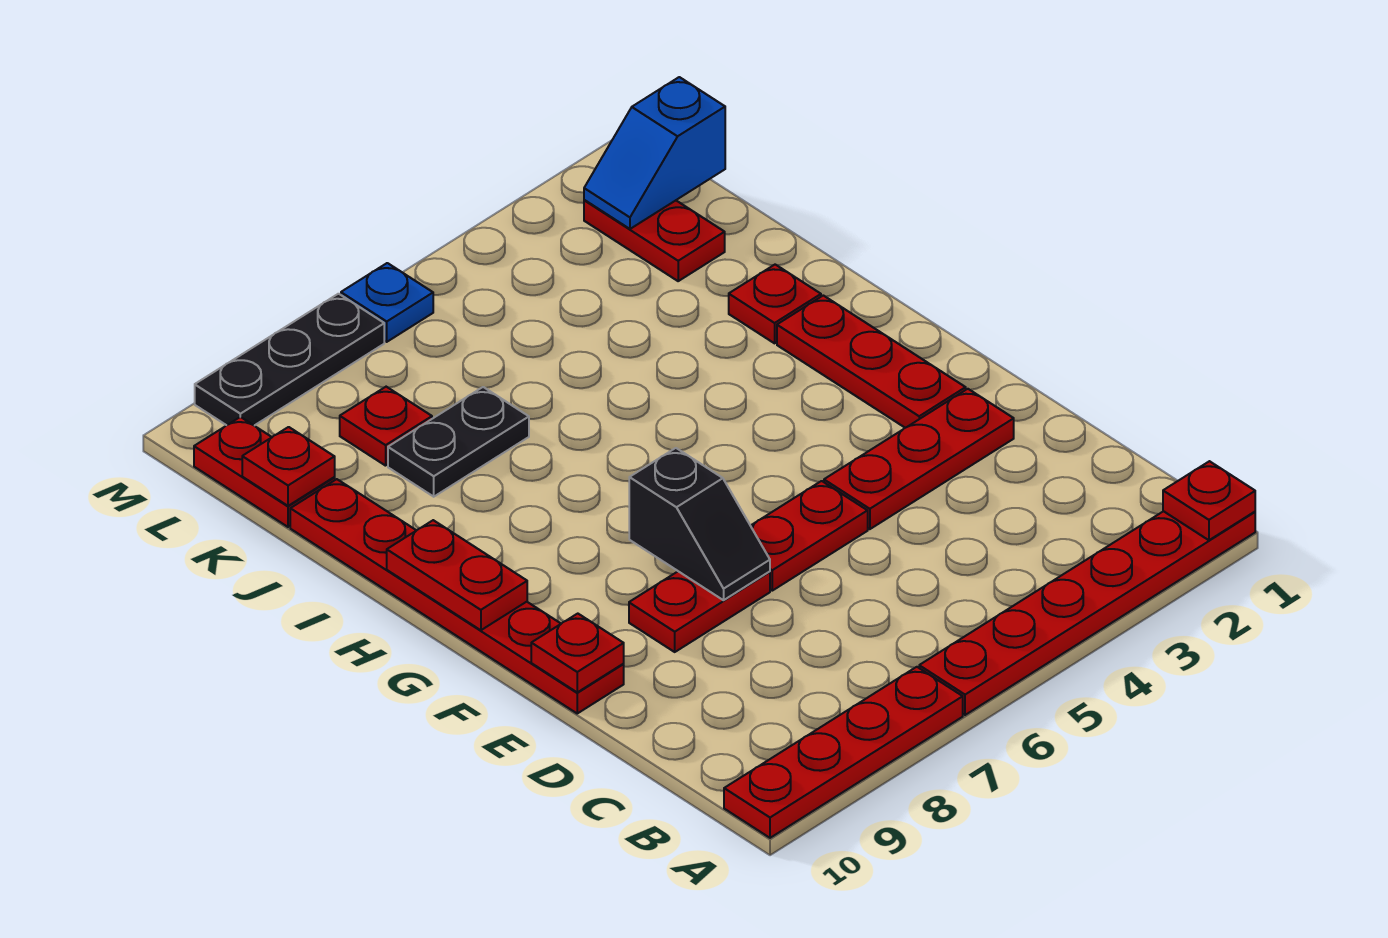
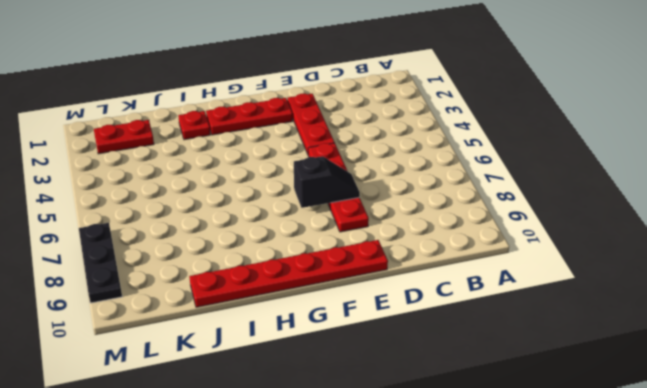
none -> red plate A1:A6 level 1
none -> red plate A7:A10 level 1
none -> black plate J7:J8 level 1

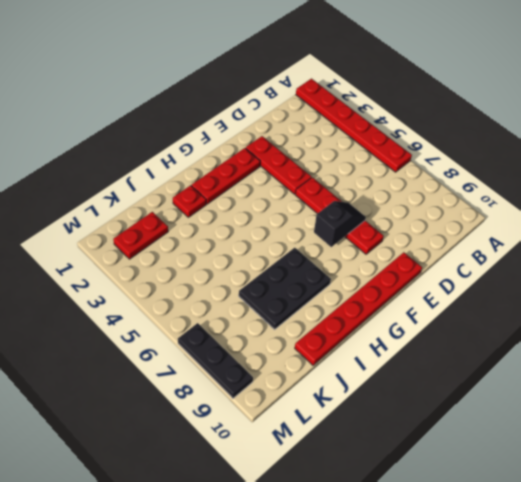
black plate H7:J8 level 1 -> black plate J7:J8 level 1
none -> red plate A7:A10 level 1
none -> red plate K8 level 1
none -> red plate K10:L10 level 1

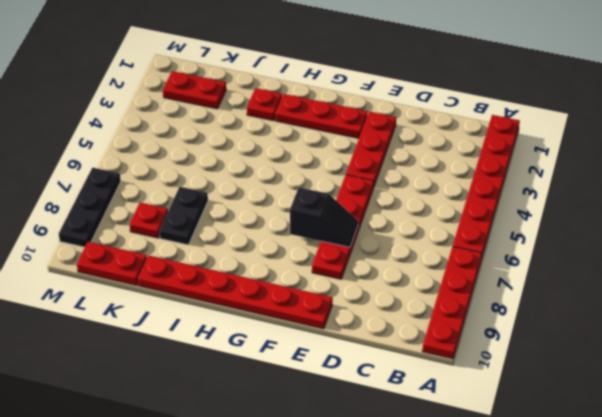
none -> blue plate M6 level 1
none -> red plate A1 level 2
none -> red plate E10 level 2

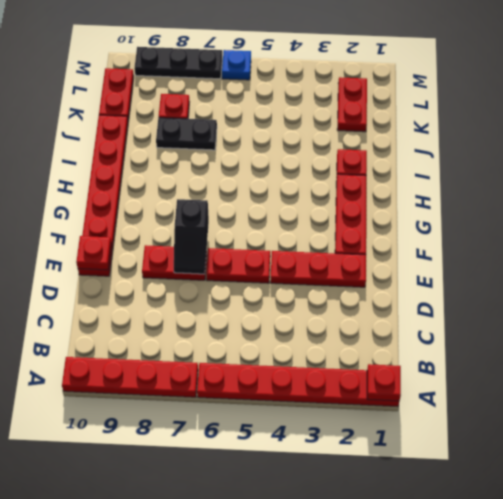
none -> red plate G10:H10 level 2
none -> red plate K10 level 2
none -> blue slope L1:L2 level 2 top 1

